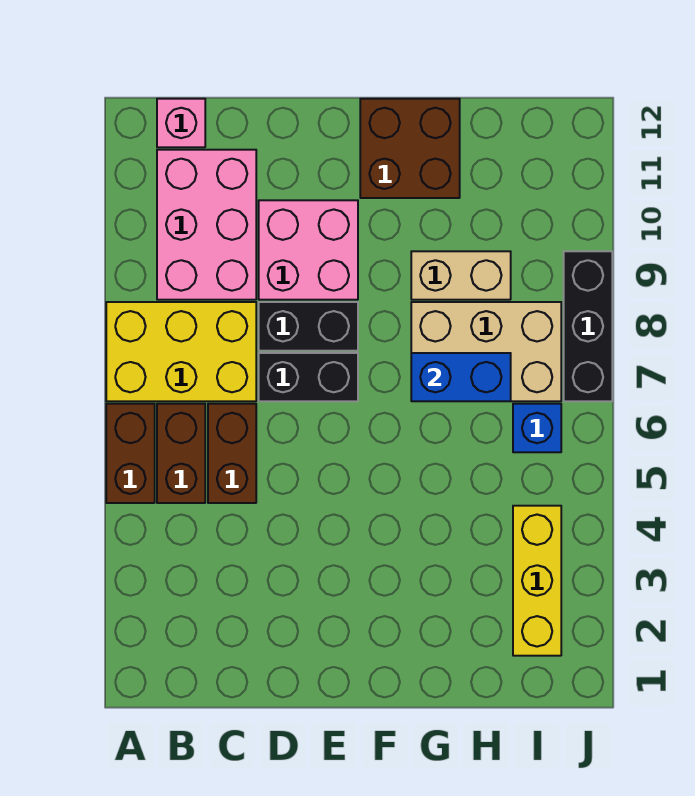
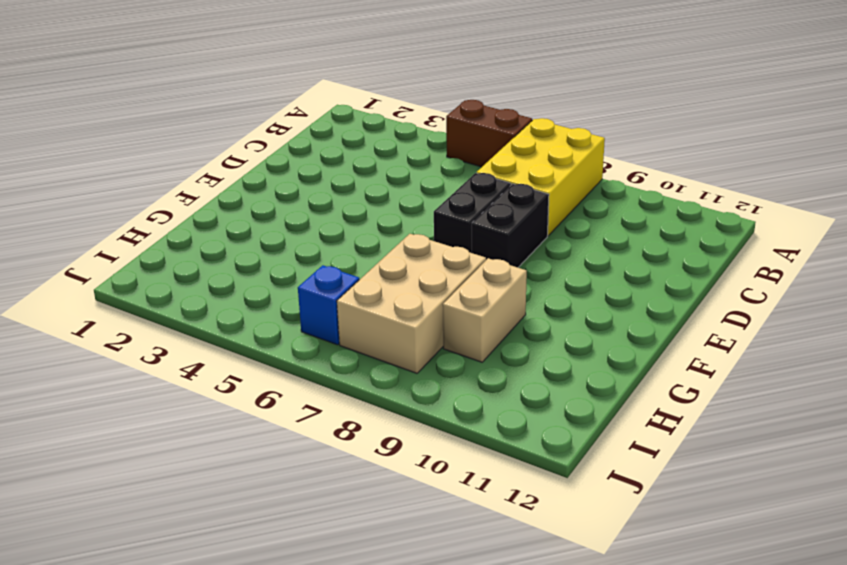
none -> brown brick B5:B6 level 1
none -> pink brick B9:C11 level 1
none -> pink brick B12 level 1

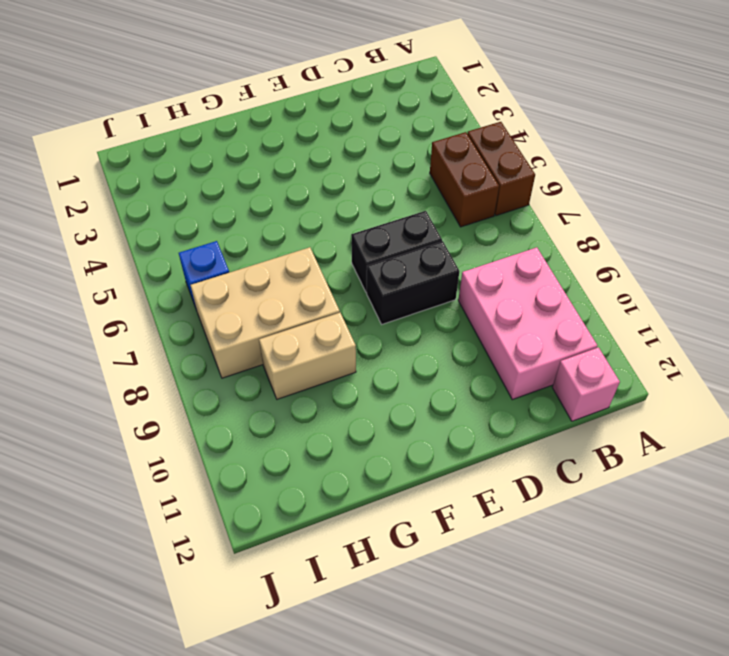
none -> yellow brick A7:C8 level 1
none -> brown brick C5:C6 level 1
none -> pink brick D9:E10 level 1

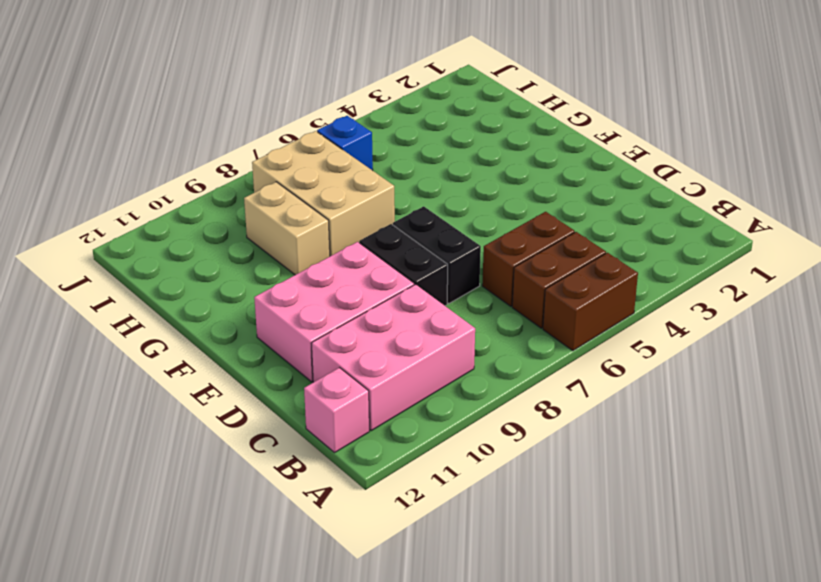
pink brick D9:E11 level 1 -> pink brick D9:E10 level 1
none -> yellow brick A7:C8 level 1
none -> brown brick F11:G12 level 1
none -> yellow brick I2:I4 level 1

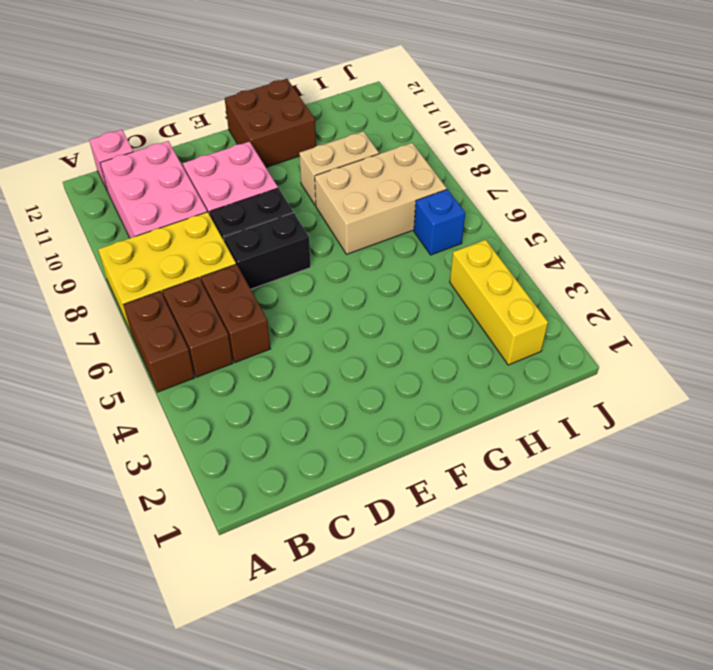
none -> black brick J7:J9 level 1
none -> blue brick G7:H7 level 2

